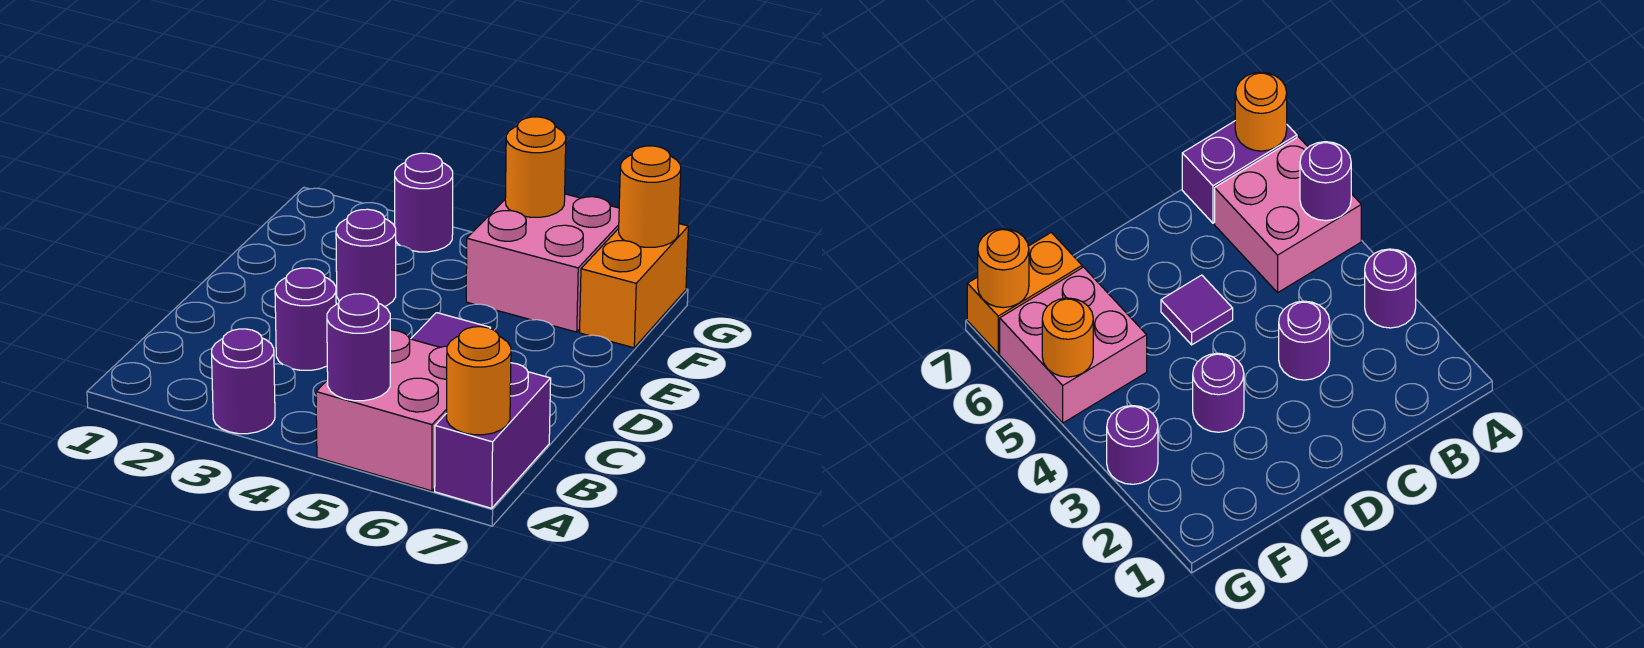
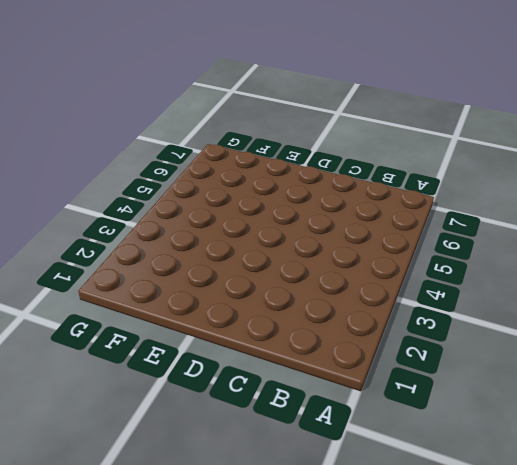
none -> purple round brick A3 level 1
none -> pink brick A5:B6 level 1
none -> purple brick A7:B7 level 1

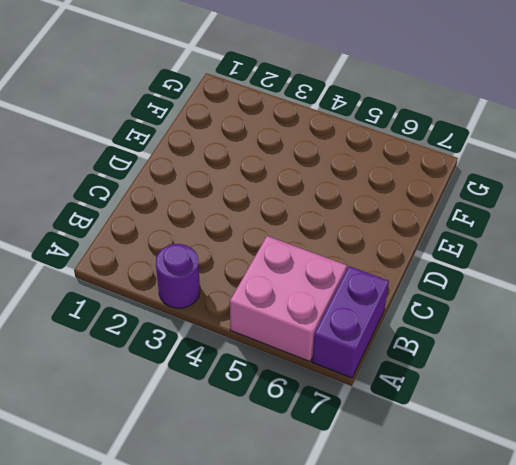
none -> purple round brick C3 level 1
none -> purple tile D5 level 1
none -> purple round brick E3 level 1

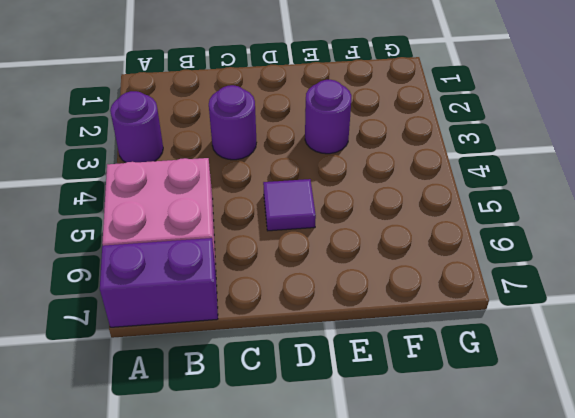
none -> pink brick F5:G6 level 1
none -> orange brick F7:G7 level 1
none -> purple round brick G3 level 1

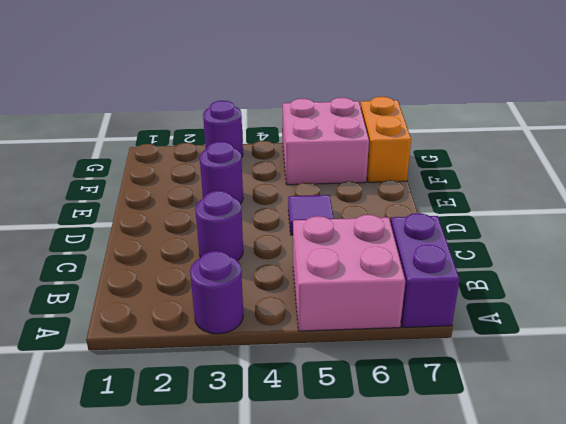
none -> purple round brick A5 level 2
none -> orange round brick A7 level 2
none -> orange round brick G5 level 2

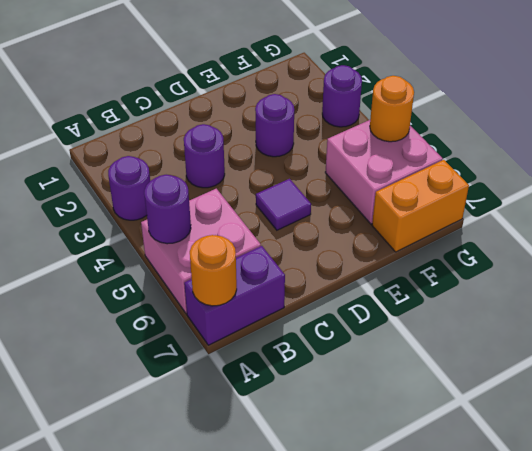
none -> orange round brick G7 level 2

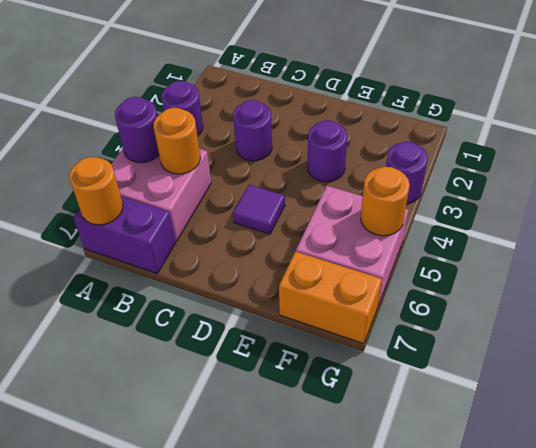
orange round brick B5 level 2 -> orange round brick G7 level 2

